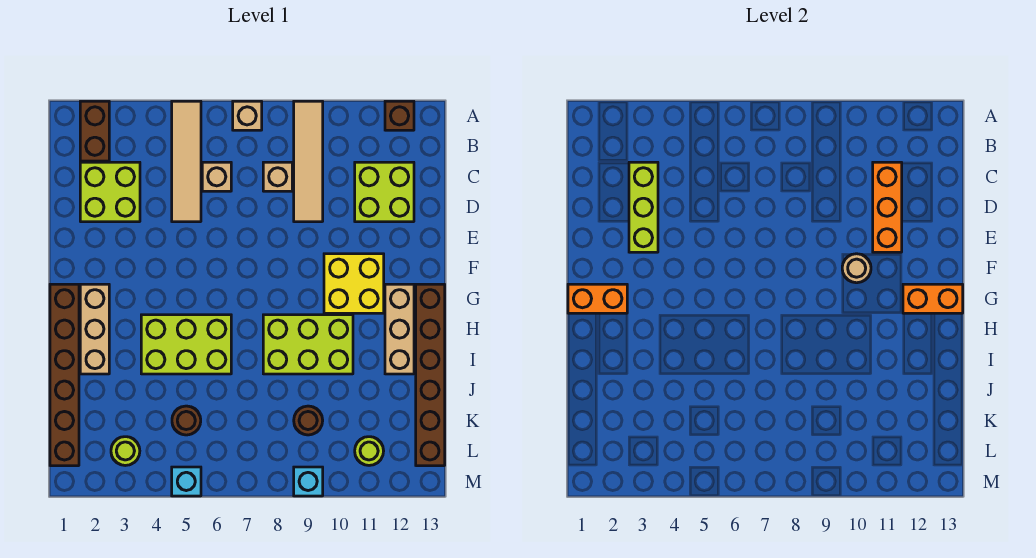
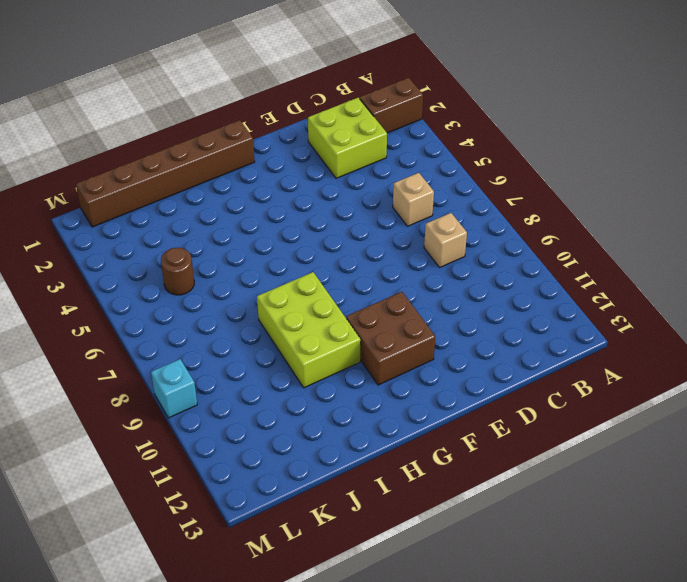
brown brick F10:G11 level 1 -> yellow brick F10:G11 level 1
none -> tan tile A5:D5 level 1
none -> tan brick A7 level 1
none -> tan tile A9:D9 level 1

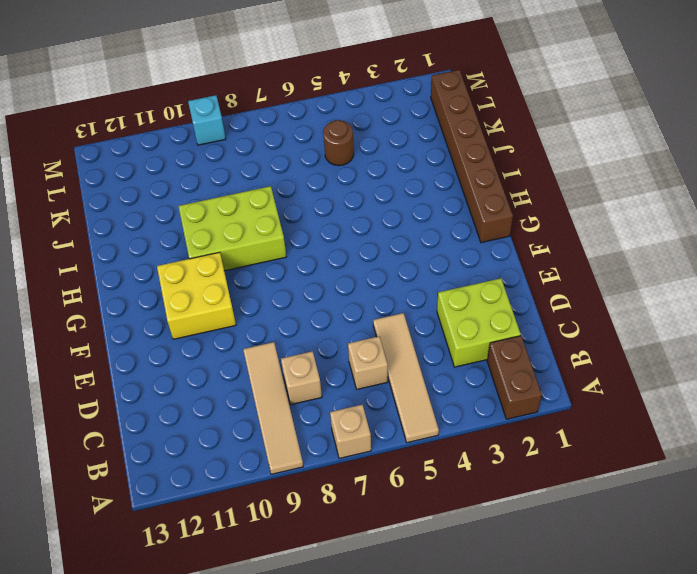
none -> brown brick A12 level 1
none -> lime brick C11:D12 level 1
none -> tan brick G2:I2 level 1

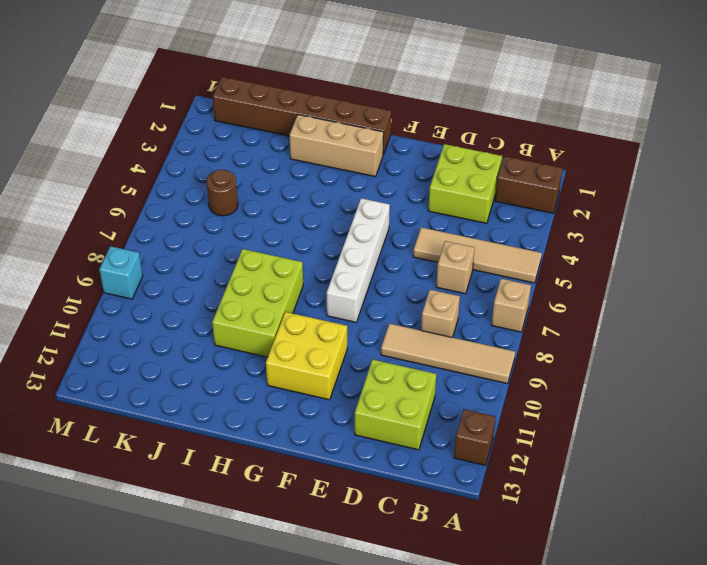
white brick F5:F8 level 1 -> none
none -> tan brick G12:I12 level 1
none -> brown brick G13:L13 level 1
none -> lime brick H4:I6 level 1

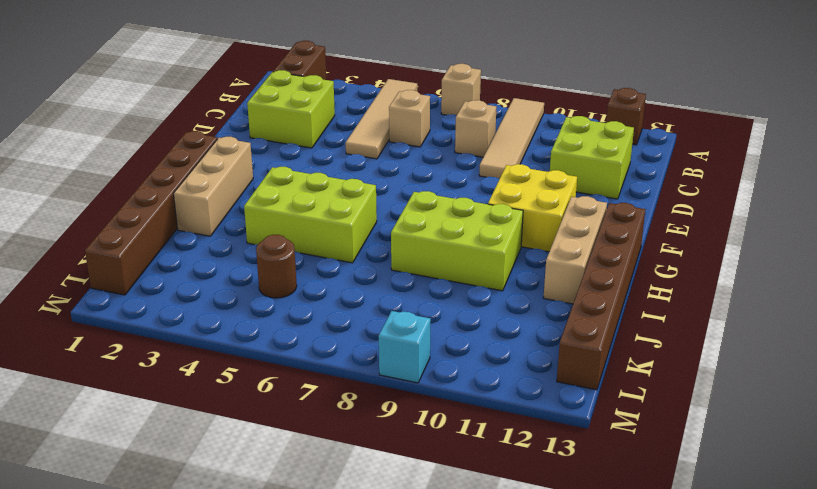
none -> brown round brick K9 level 1
none -> lime round brick L3 level 1
none -> lime round brick L11 level 1

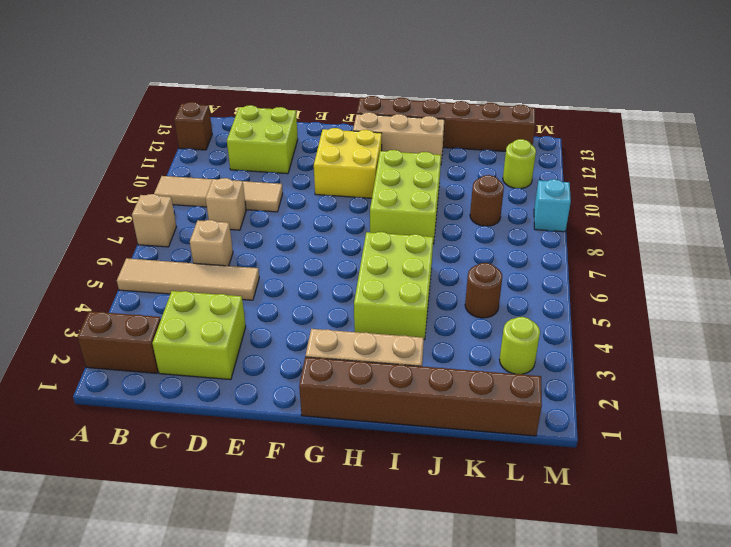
none -> cyan brick M5 level 1
none -> lime brick C3:E3 level 2
none -> orange brick C11:E11 level 2

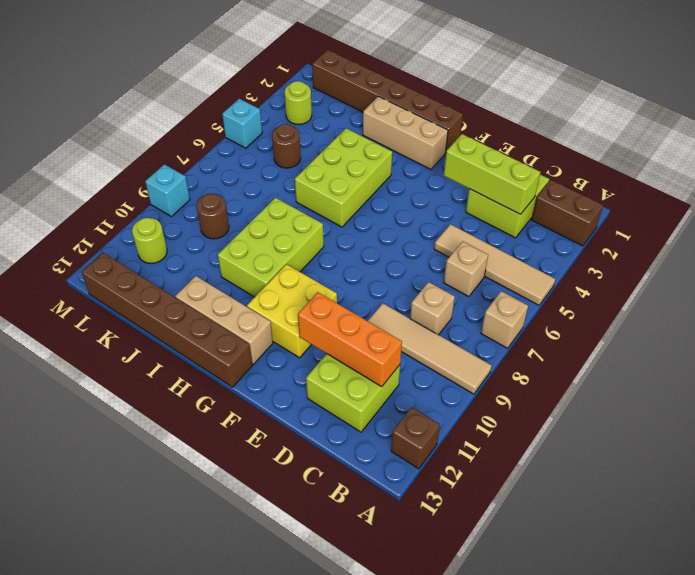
none -> tan round brick F10 level 2
none -> orange brick G1:G2 level 2
none -> orange brick G12:G13 level 2

